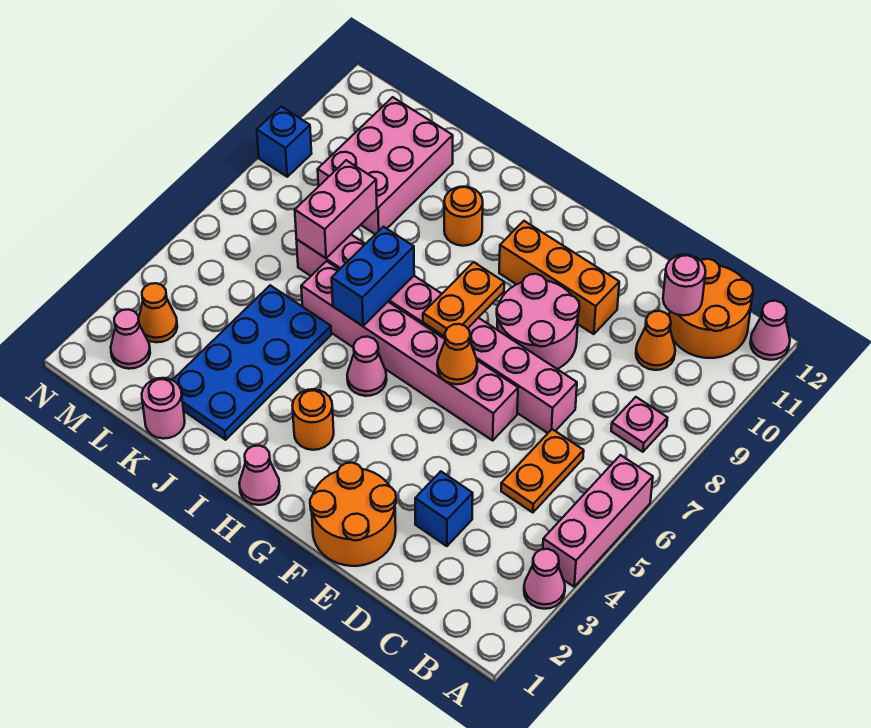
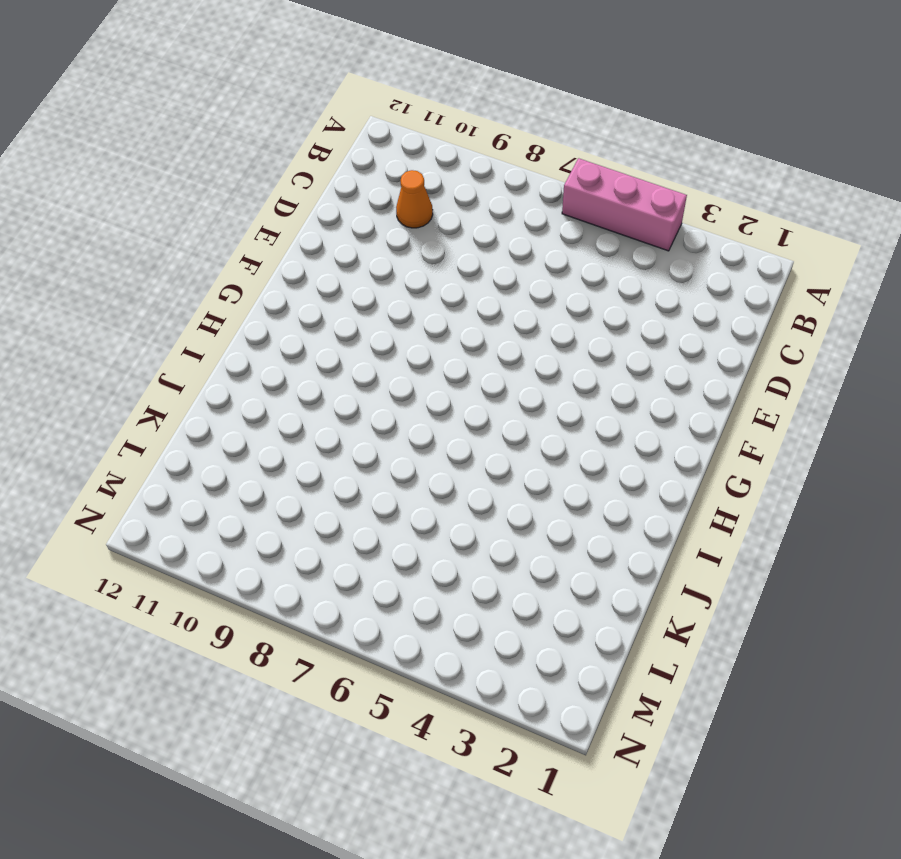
none -> pink cone A3 level 1
none -> pink cone A12 level 1
none -> pink plate B8 level 1

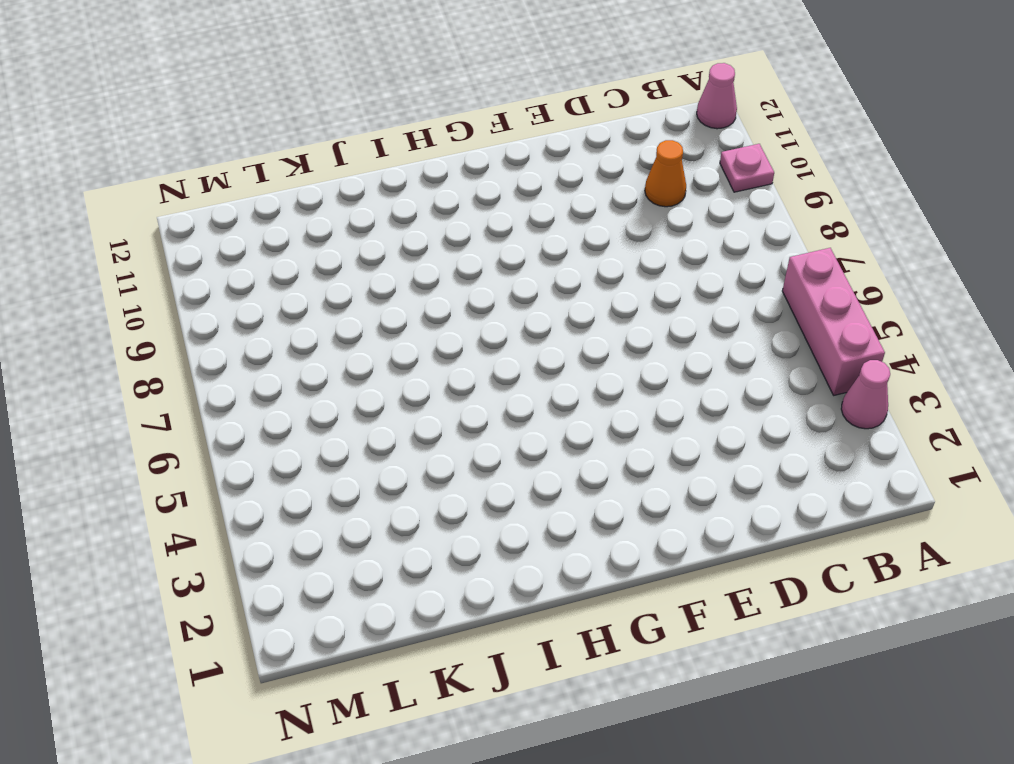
pink plate A10 level 1 -> pink plate B8 level 1
none -> orange round brick B11:C12 level 1
none -> orange plate C5:C6 level 1
none -> blue brick D3 level 1

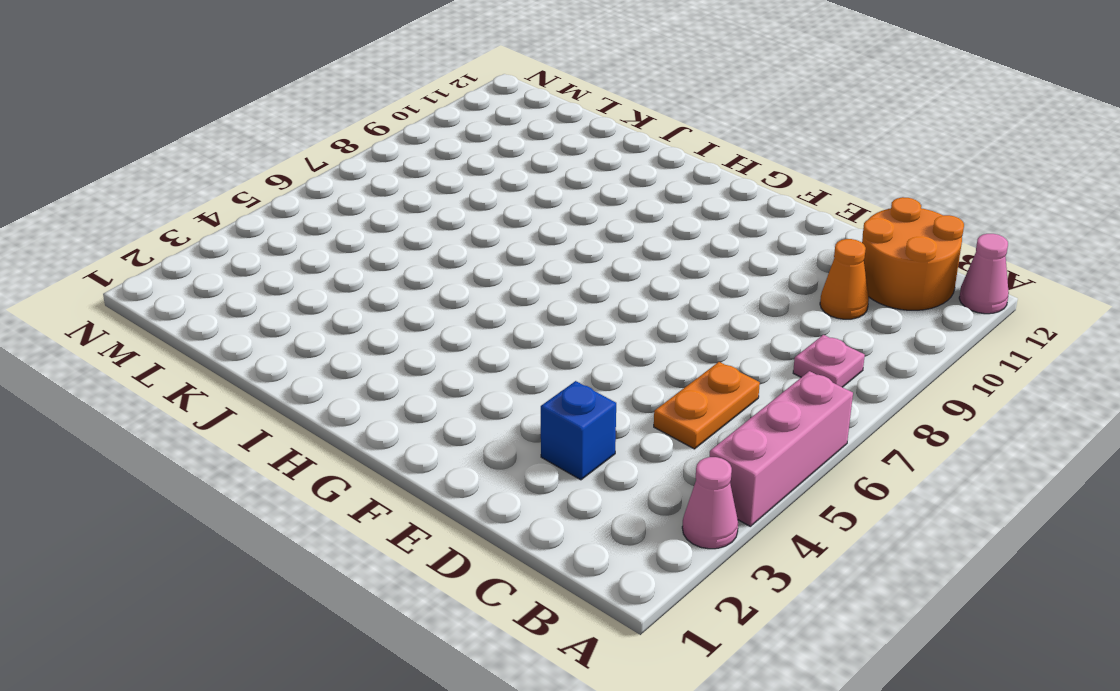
none -> pink brick D7:K7 level 1
none -> orange round brick E1:F2 level 1
none -> pink brick E6:J6 level 1

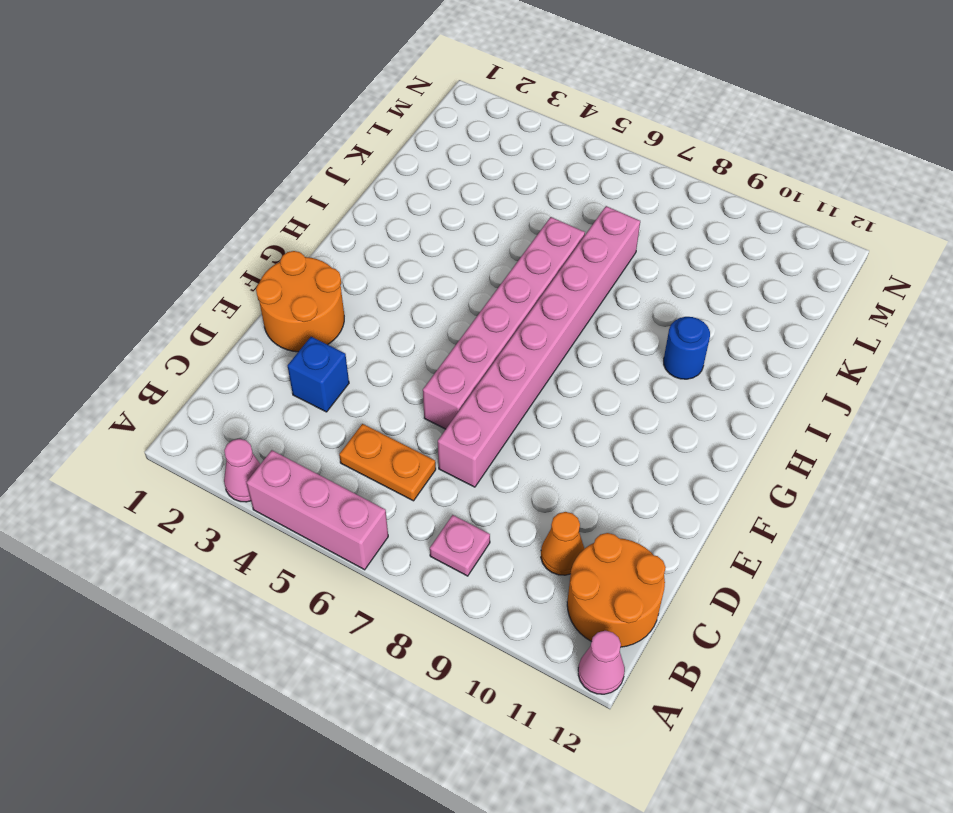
blue round brick I10 level 1 -> orange round brick I10 level 1
none -> pink round brick E8:F9 level 1
none -> orange brick E10:G10 level 1
none -> pink cone H1 level 1

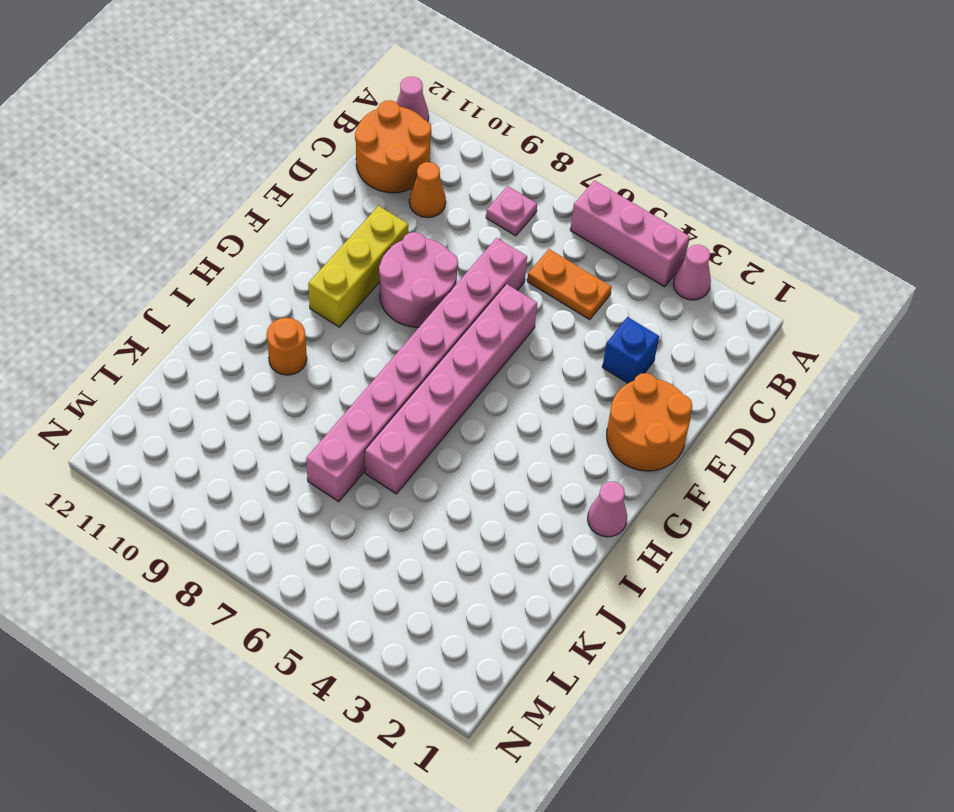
yellow brick E10:G10 level 1 -> orange brick E10:G10 level 1
none -> orange round brick H3 level 1
none -> pink cone H5 level 1
none -> blue plate J2:K5 level 1

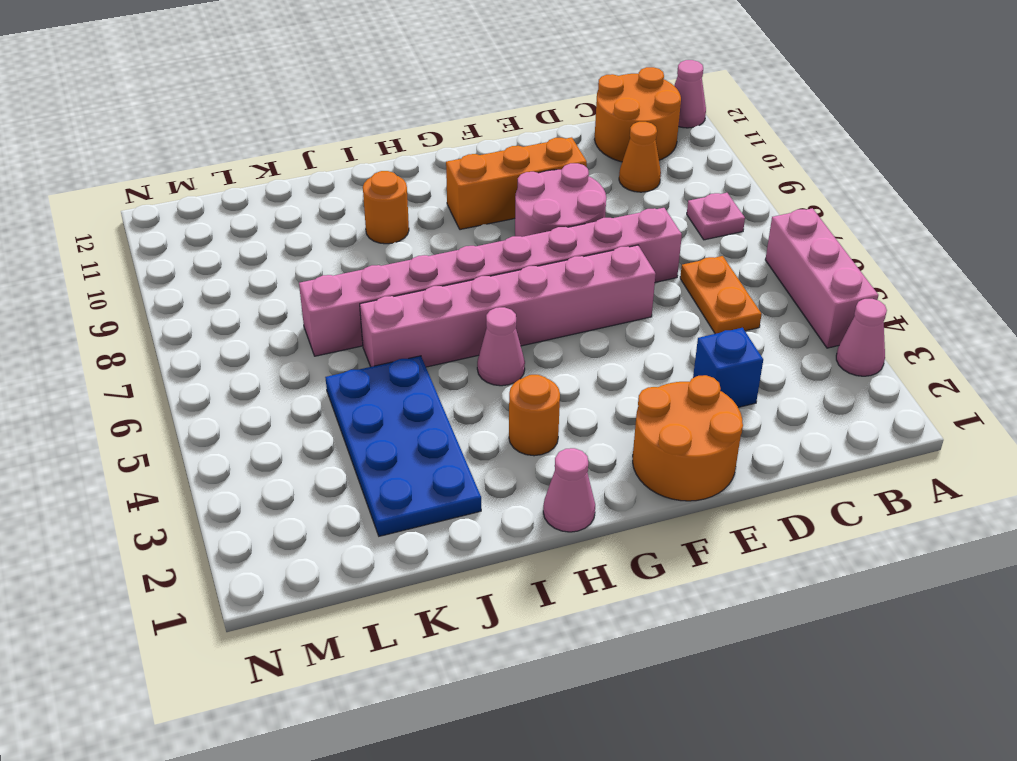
none -> pink round brick K1 level 1
none -> pink brick K9:L11 level 1
none -> pink cone M2 level 1

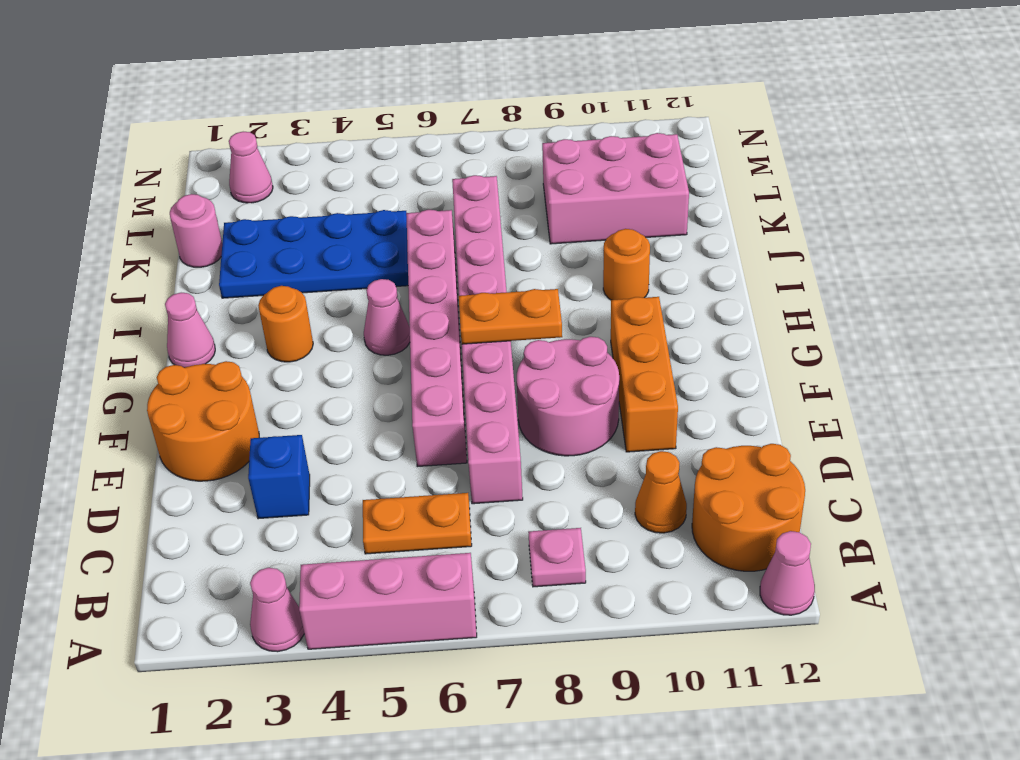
none -> orange cone M3 level 1
none -> blue brick N9 level 1
none -> pink round brick C11 level 2

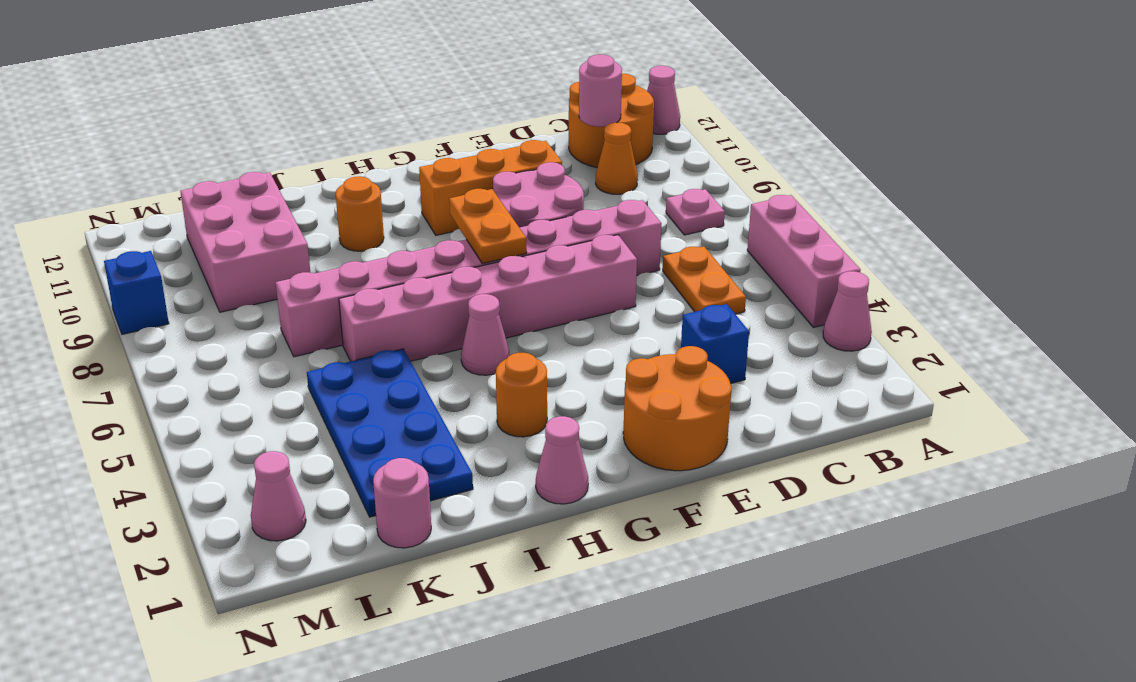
none -> orange cone M3 level 1
none -> orange cone F6 level 2
none -> blue brick I6:I7 level 2

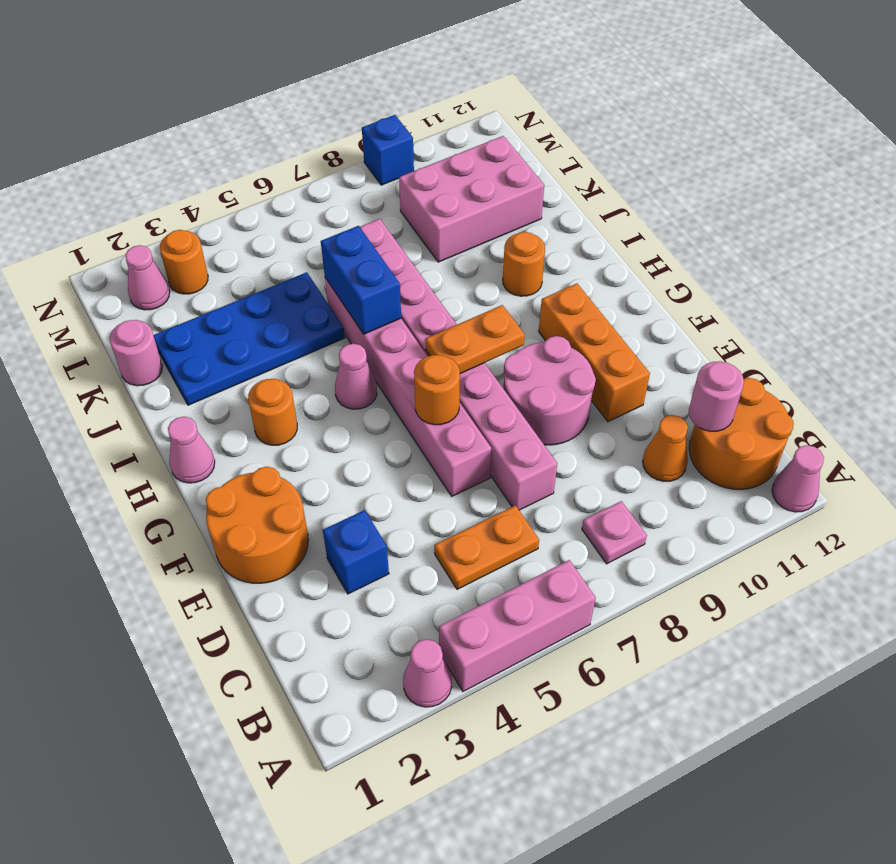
orange round brick F6 level 2 -> orange cone F6 level 2
blue brick I6:J6 level 2 -> blue brick I6:I7 level 2
orange round brick M3 level 1 -> orange cone M3 level 1
none -> pink brick K7:K8 level 2

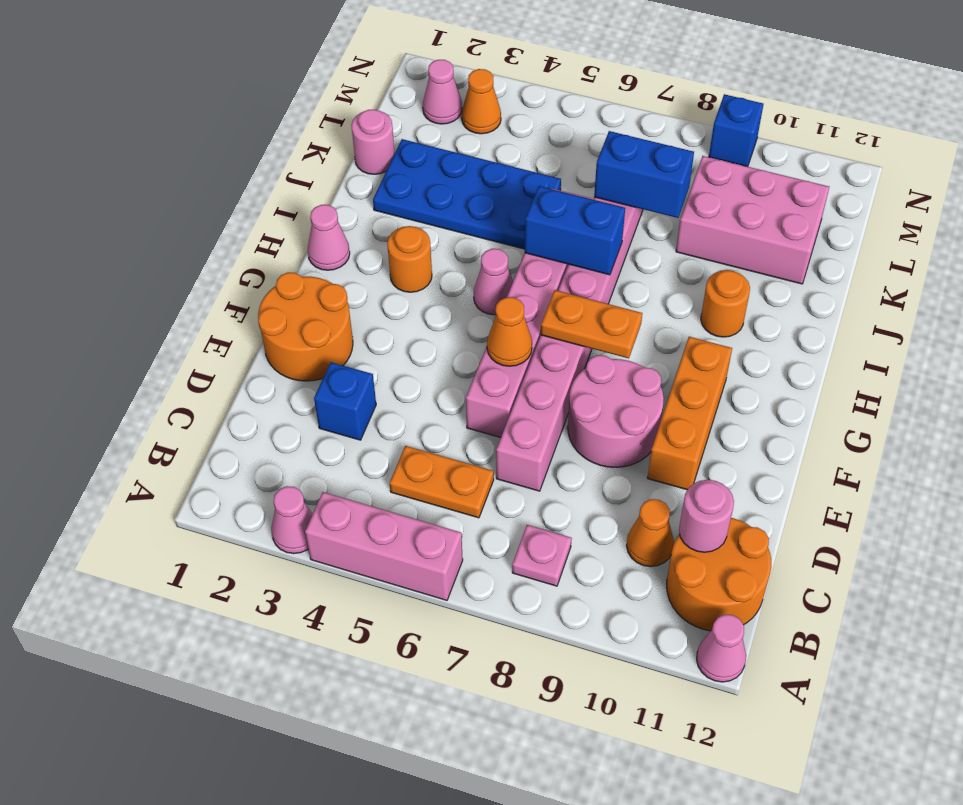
blue brick K7:K8 level 2 -> pink brick K7:K8 level 2

